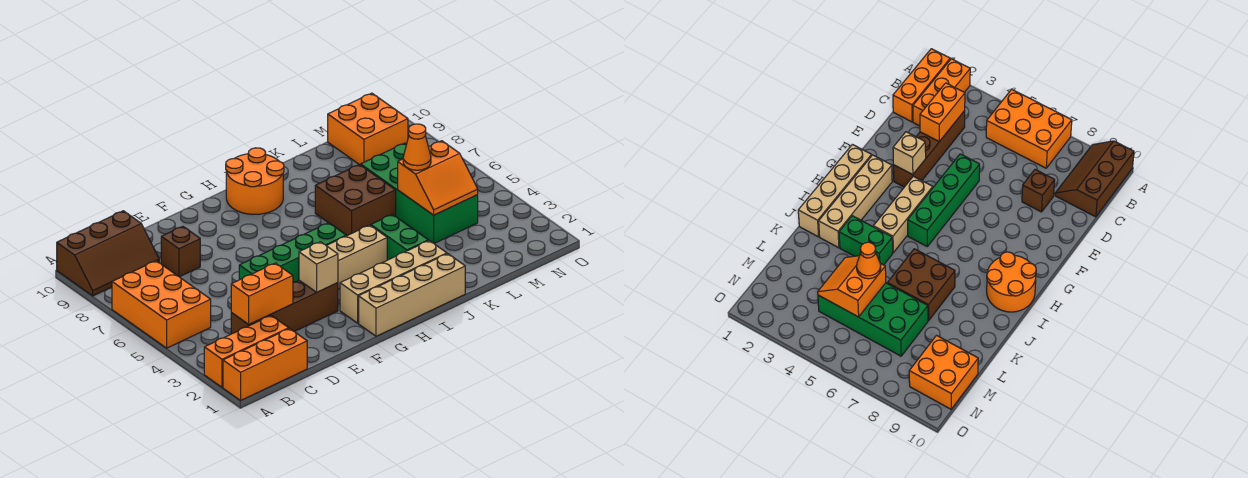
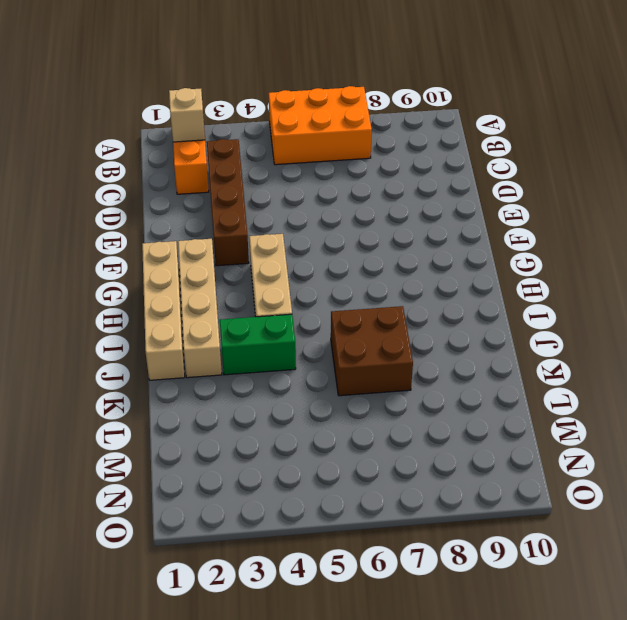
tan brick B2 level 2 -> tan brick F3 level 2
none -> orange brick A1:C1 level 1
none -> brown slope A9:C10 level 1 top 10
none -> brown brick D8 level 1

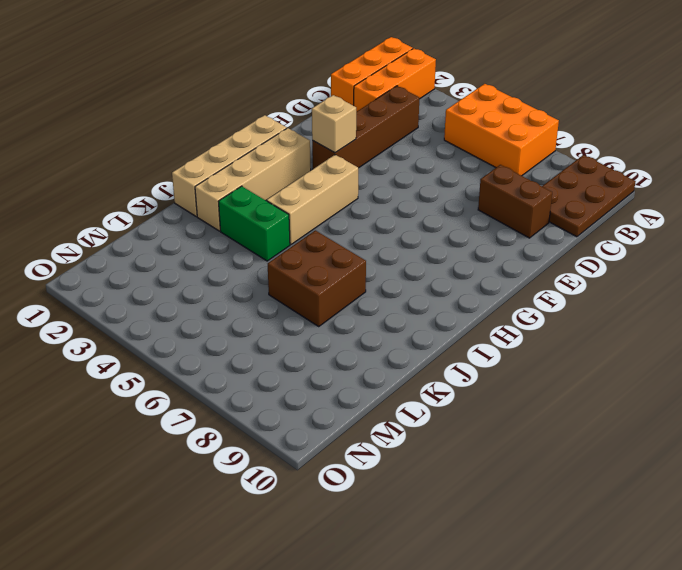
brown plate A9:C10 level 1 -> brown slope A9:C10 level 1 top 10
brown brick D8:D9 level 1 -> brown brick D8 level 1
none -> green brick E5:H5 level 1
none -> orange round brick H9:I10 level 1
none -> green brick L4:M7 level 1

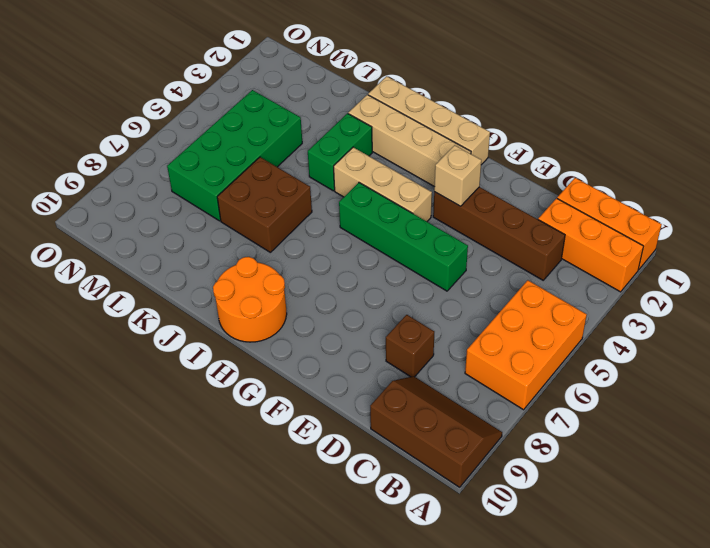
none -> orange brick M9:N10 level 1
none -> orange brick C3:D3 level 2
none -> orange slope L4:M5 level 2 top 5

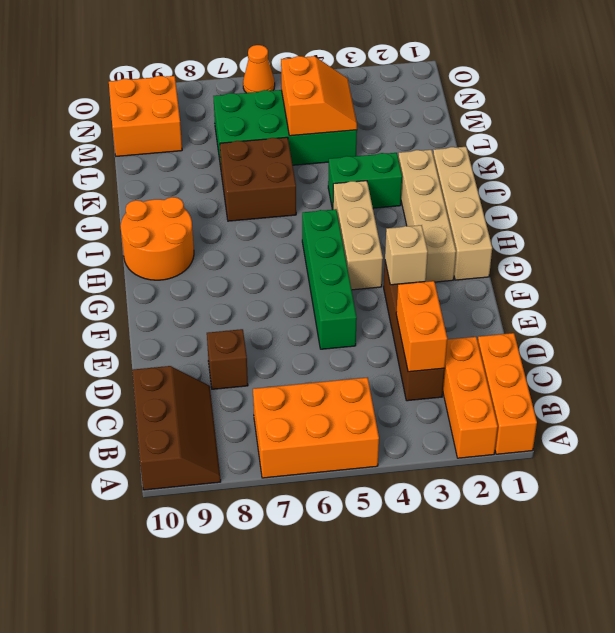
orange cone O6 level 1 -> orange cone L5 level 3

